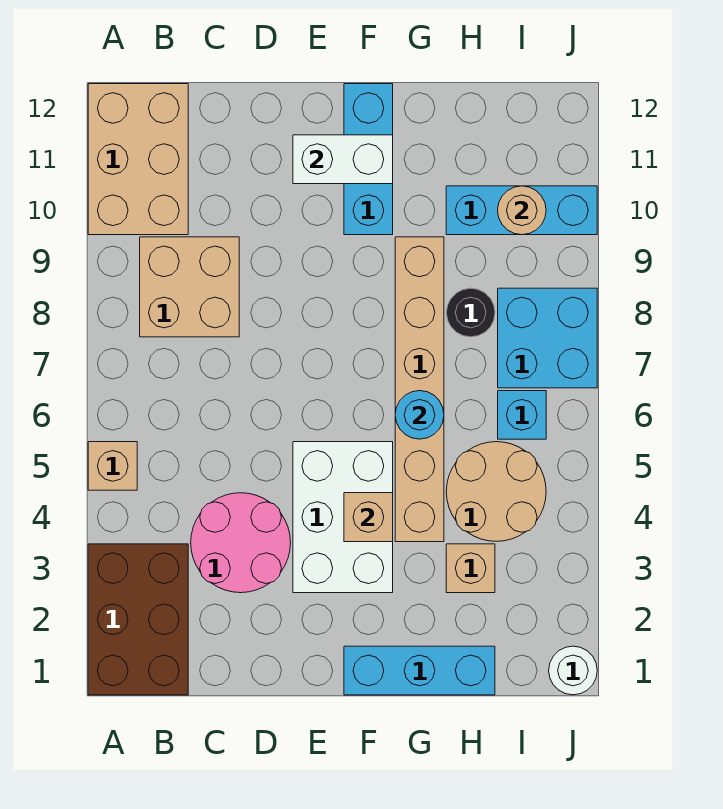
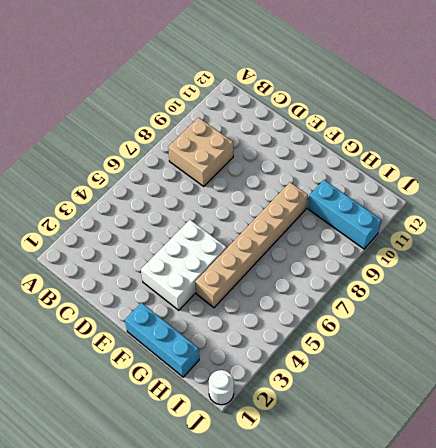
none -> brown brick A1:B3 level 1
none -> tan brick A5 level 1
none -> tan brick A10:B12 level 1

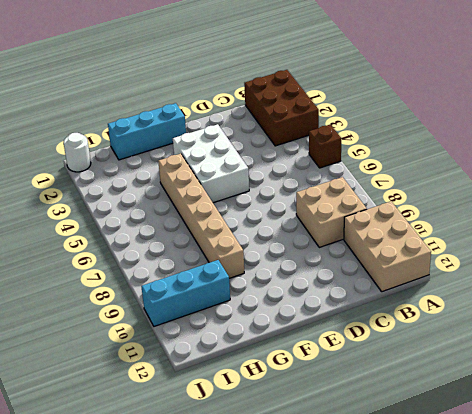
brown brick A5 level 1 -> tan brick A5 level 1
none -> pink round brick C3:D4 level 1
none -> cyan brick F10:F12 level 1
none -> tan brick H3 level 1

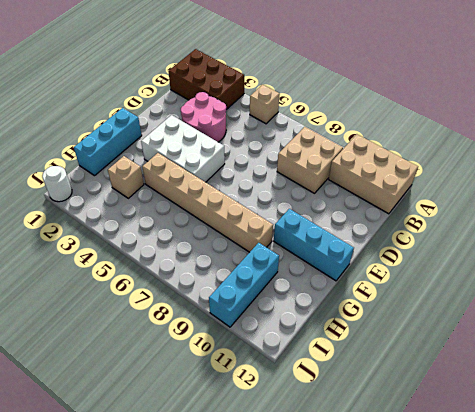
none -> tan round brick H4:I5 level 1
none -> black round brick H8 level 1
none -> cyan brick I6 level 1

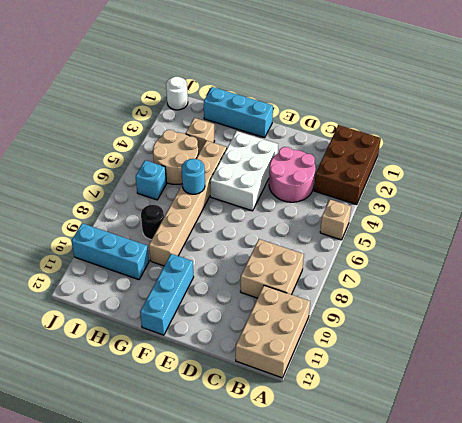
none -> cyan brick I7:J8 level 1
none -> white brick E11:F11 level 2
none -> tan brick F4 level 2

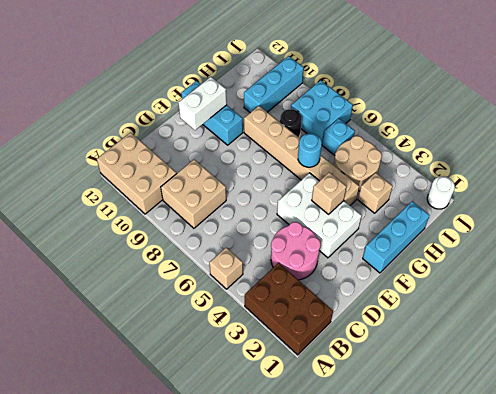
none -> tan round brick I10 level 2

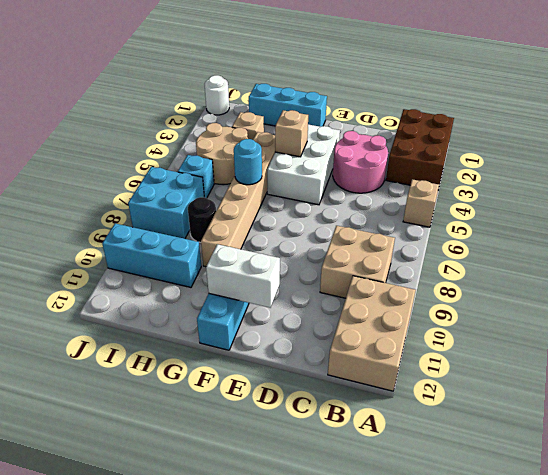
none -> tan round brick I10 level 2

